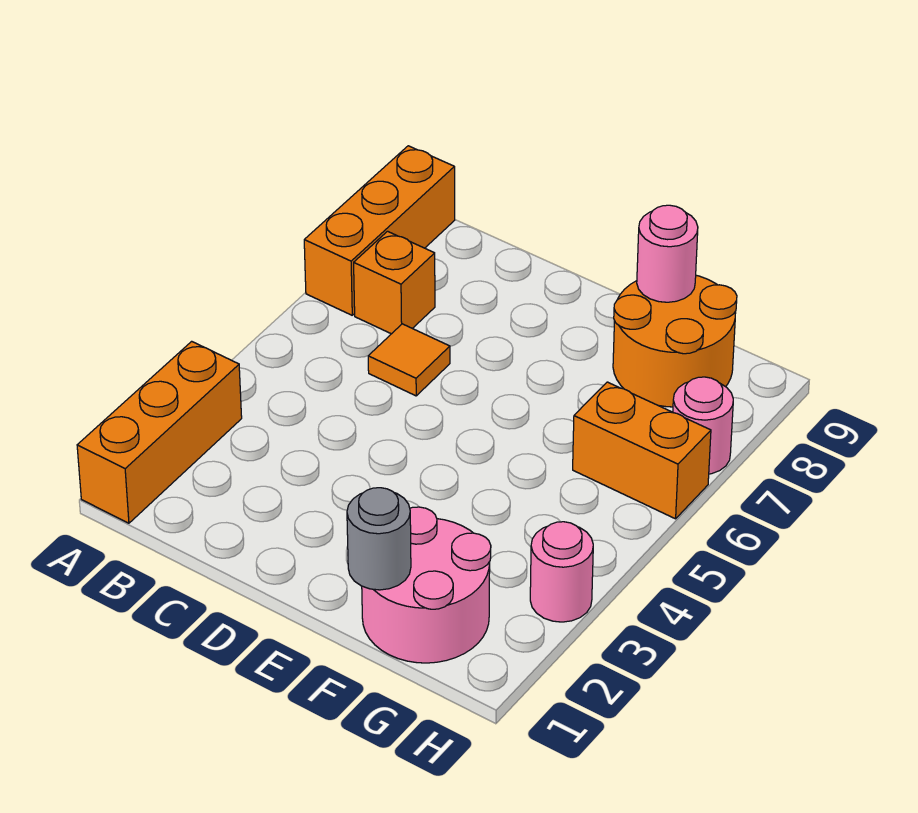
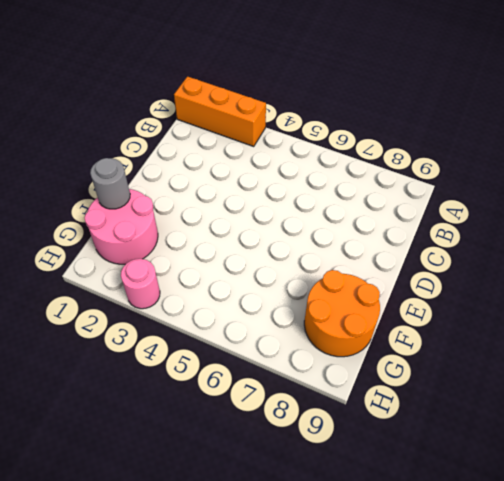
none -> orange brick A7:A9 level 1
none -> orange brick B7 level 1

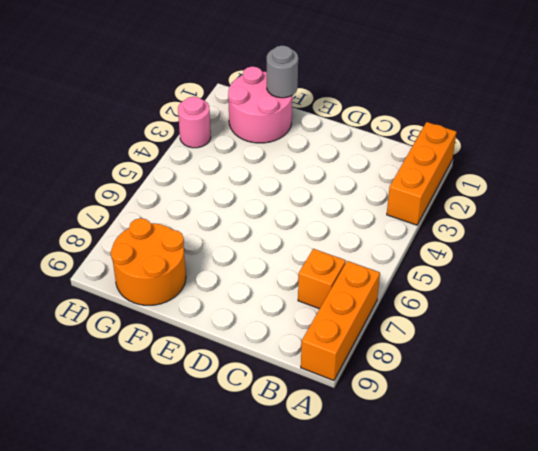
none -> orange tile C6 level 1
none -> orange brick G6:H6 level 1

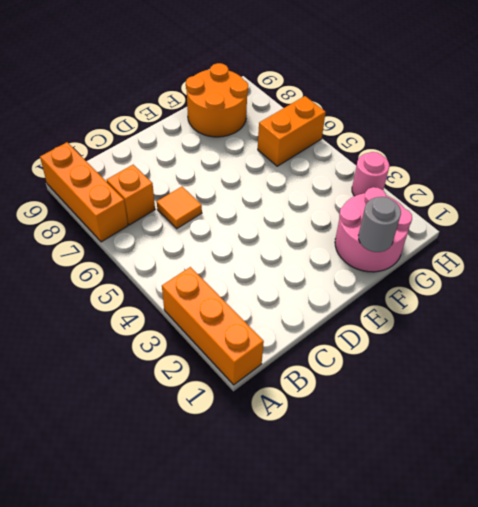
none -> pink round brick H7 level 1
none -> pink round brick F9 level 2

